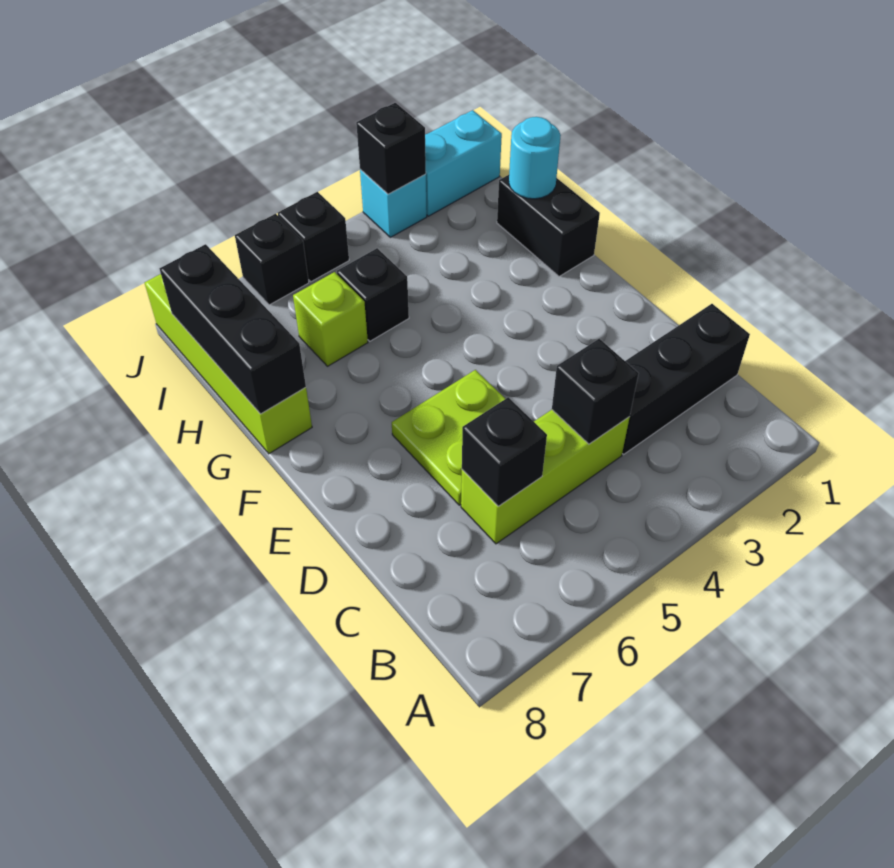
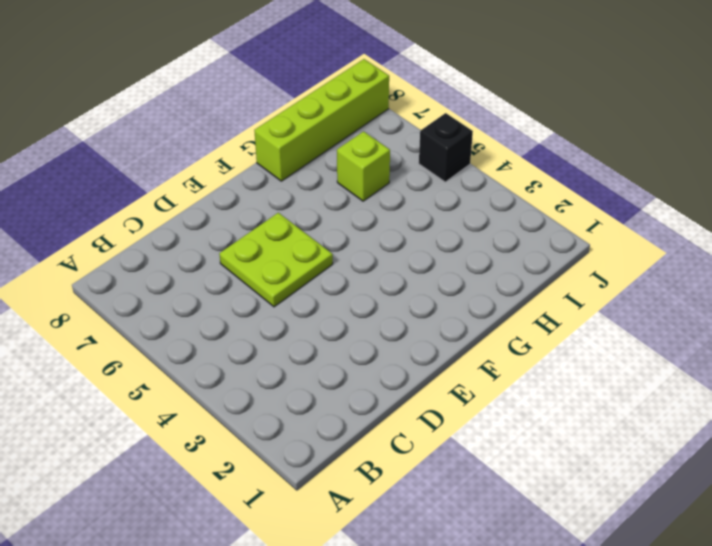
none -> black brick C1:C3 level 1
none -> lime brick C4:C6 level 1
none -> black brick G1:H1 level 1

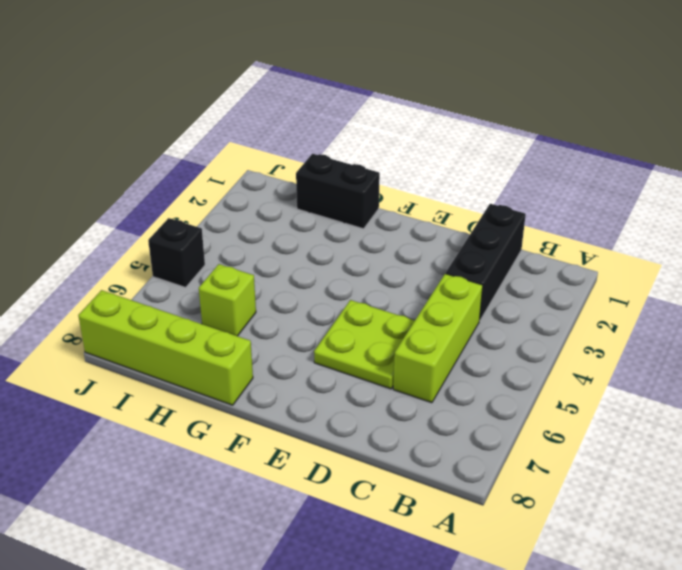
none -> black brick H5 level 1
none -> cyan brick J1:J2 level 1
none -> cyan brick J3 level 1

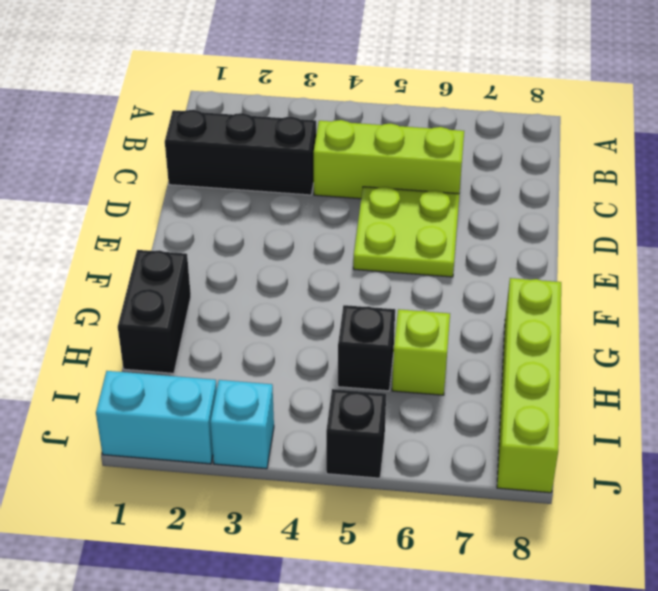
none -> black brick J6 level 1
none -> black brick C4 level 2
none -> black brick C6 level 2

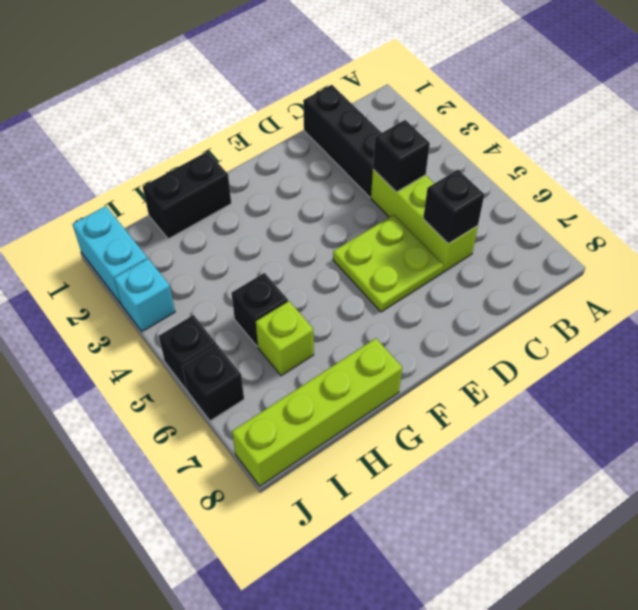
none -> black brick G8:I8 level 2
none -> cyan round brick H1 level 2
none -> black brick J3 level 2

